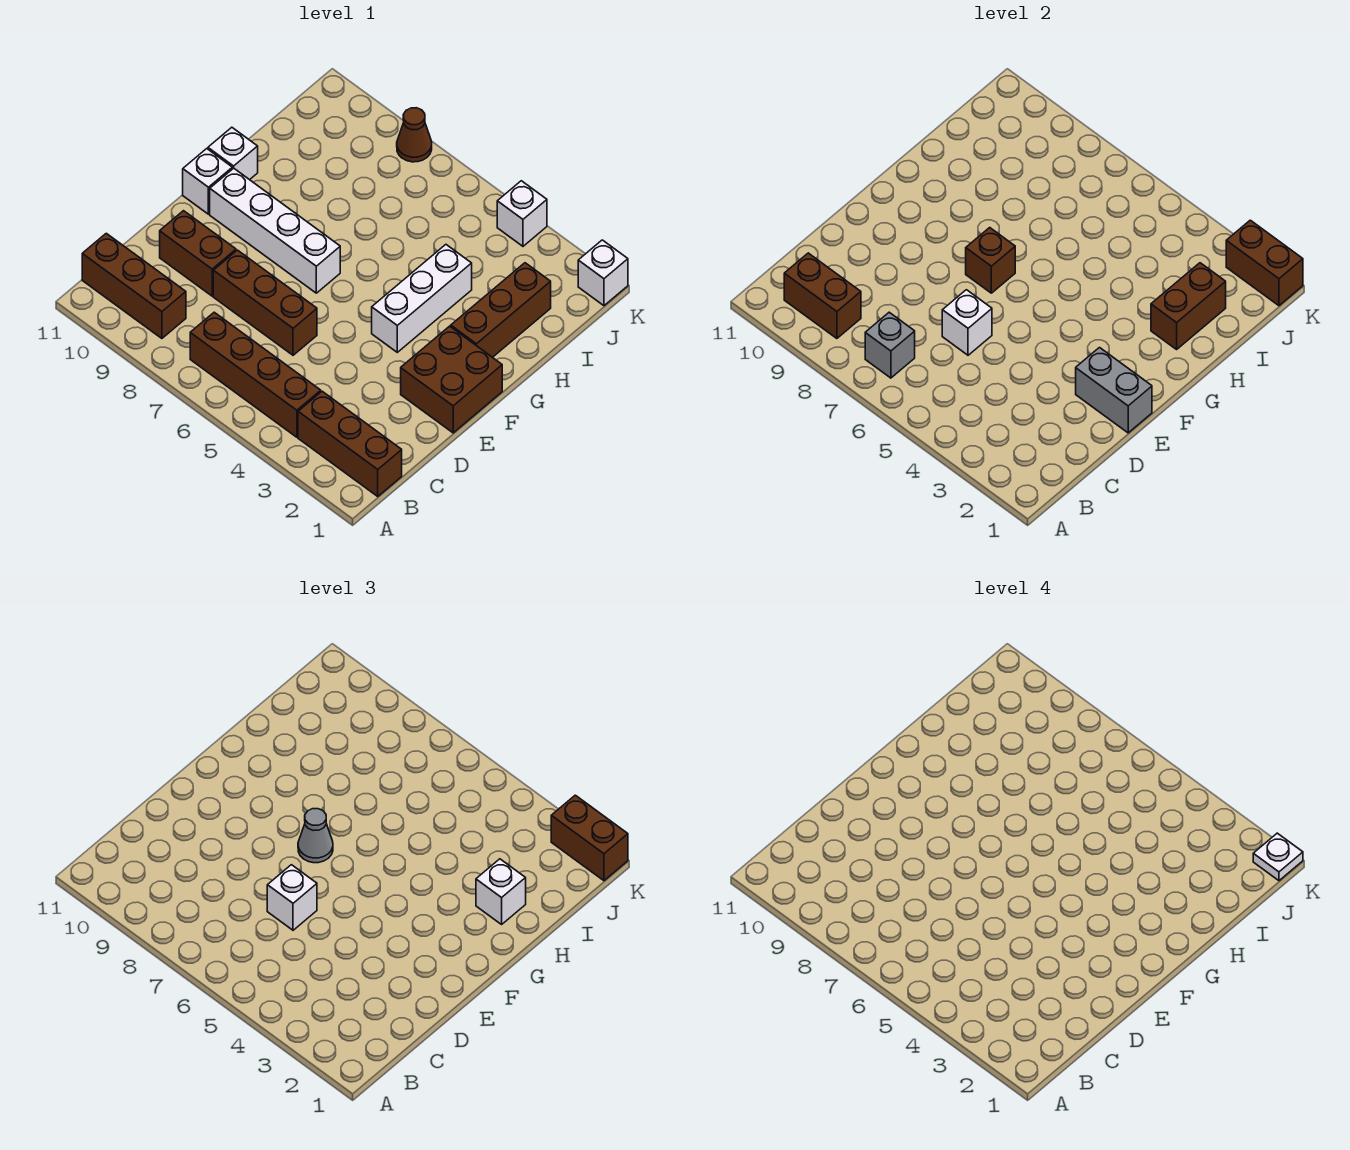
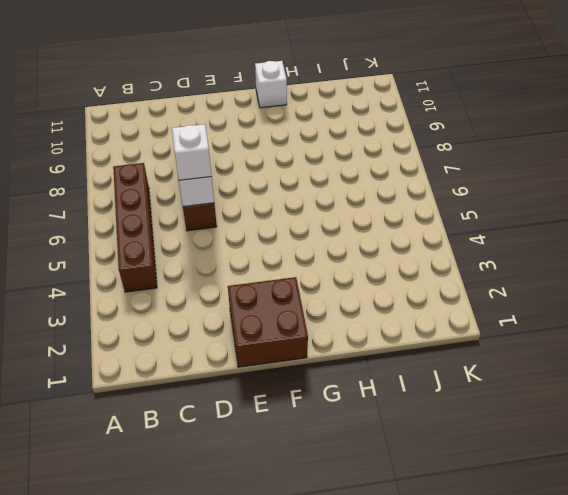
none -> brown brick B1:B3 level 1
none -> brown brick B9:B11 level 1
none -> brown brick D9:D10 level 1

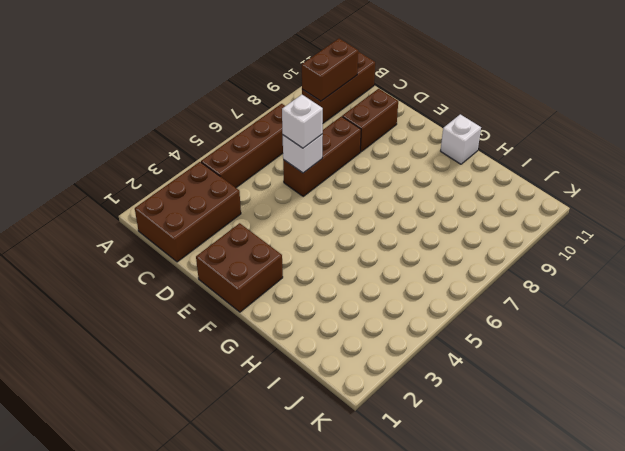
brown brick B1:C3 level 1 -> brown brick B1:B3 level 1
none -> white brick F4:H4 level 1
none -> white brick F7:F10 level 1
none -> white brick F11 level 1

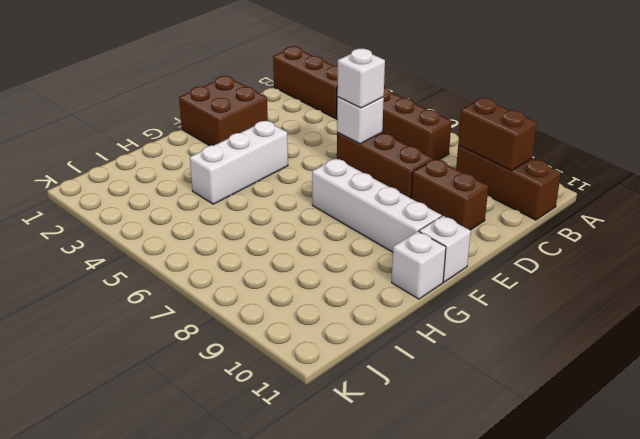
none -> brown brick G2:I2 level 1
none -> white brick K1 level 1
none -> white brick K4 level 1

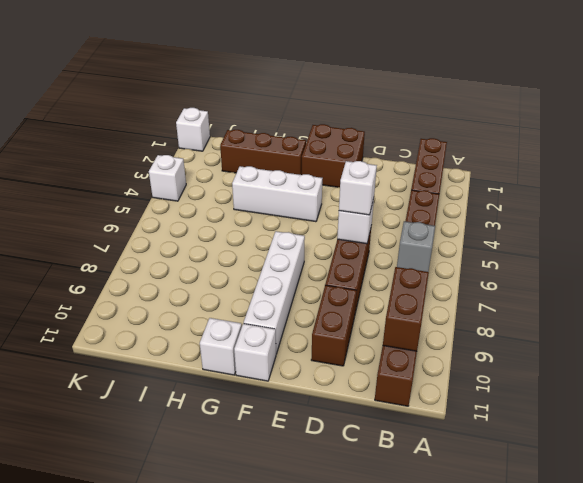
none -> brown cone K8 level 1
none -> grey brick E1:E2 level 2
none -> brown brick F7 level 2

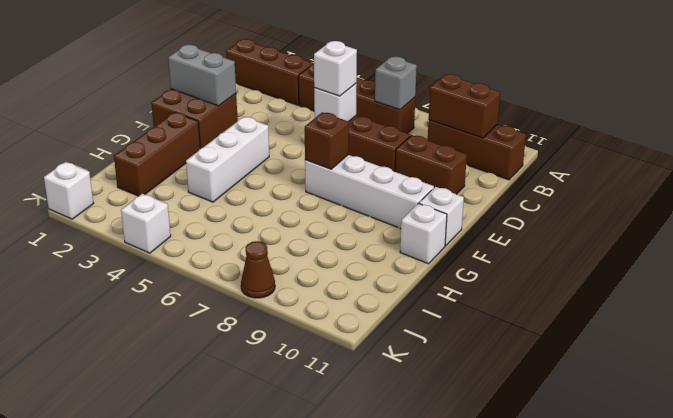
none -> brown brick H2:I2 level 2
none -> brown brick K1:K2 level 2
none -> grey cone F7 level 3

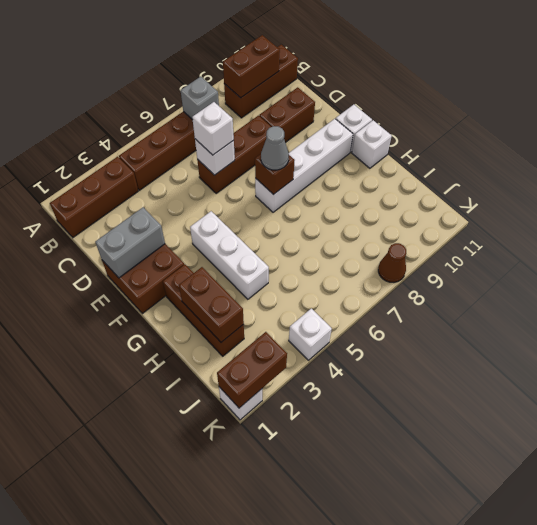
none -> white brick H2 level 3
none -> brown brick K1:K2 level 3
none -> white plate K1 level 4

